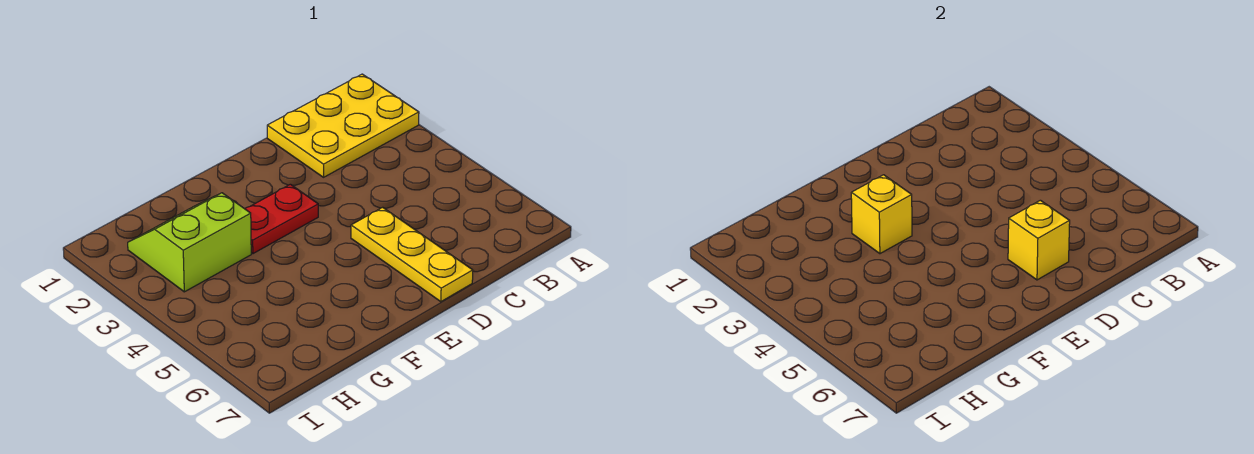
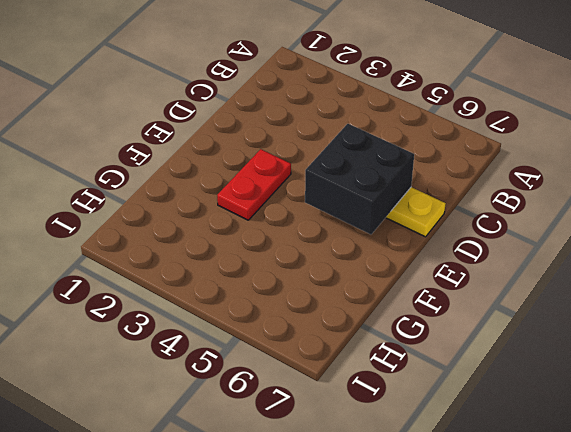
black brick D5:E6 level 2 -> yellow brick D6 level 2
none -> yellow plate A1:C2 level 1
none -> lime slope G2:H3 level 1 top 3

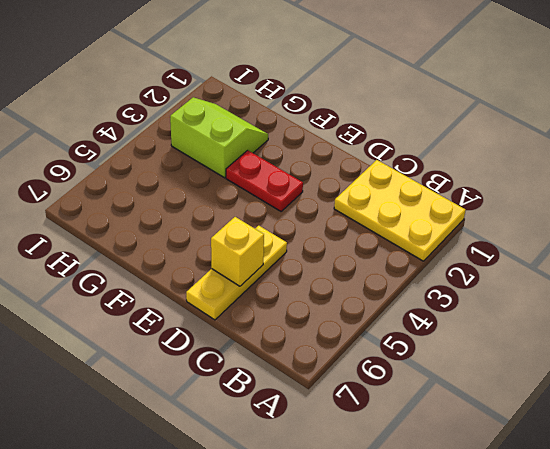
none -> yellow brick F3 level 2

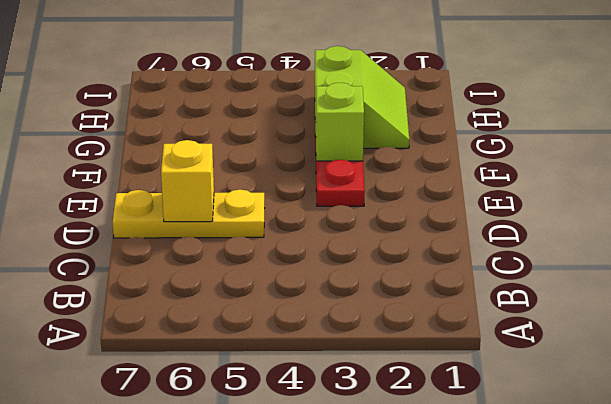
lime brick F3 level 2 -> yellow brick F3 level 2
none -> yellow plate A1:C2 level 1

